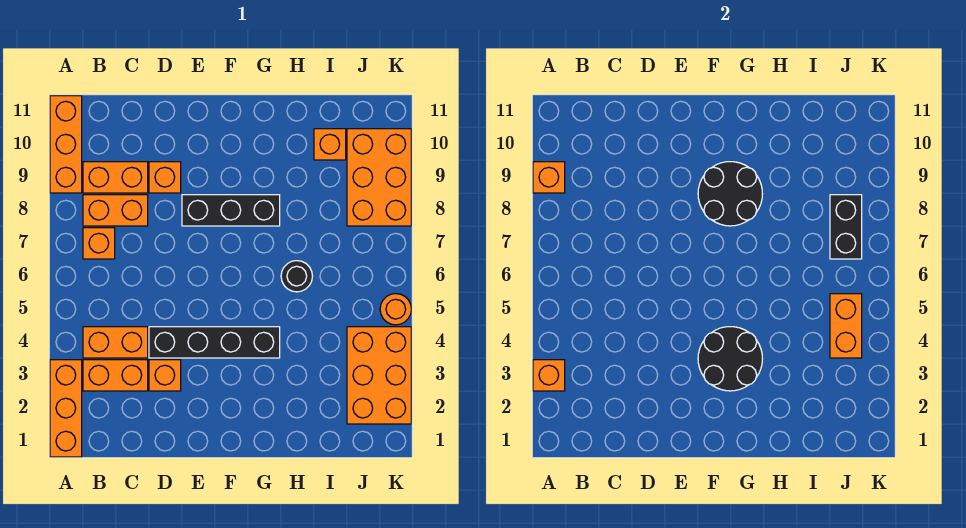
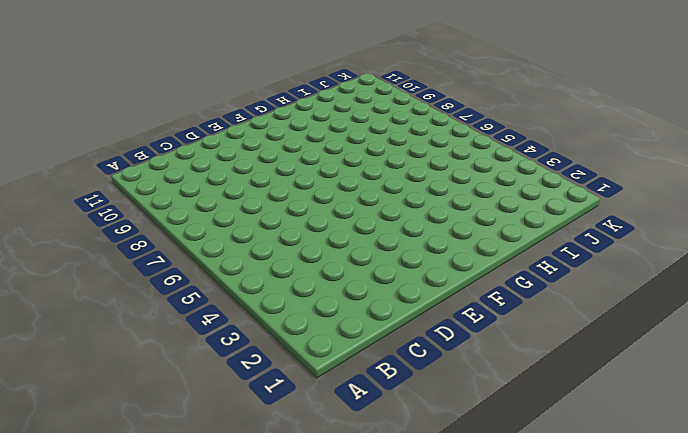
none -> orange brick A1:A3 level 1
none -> orange brick A9:A11 level 1
none -> orange brick B3:C3 level 1

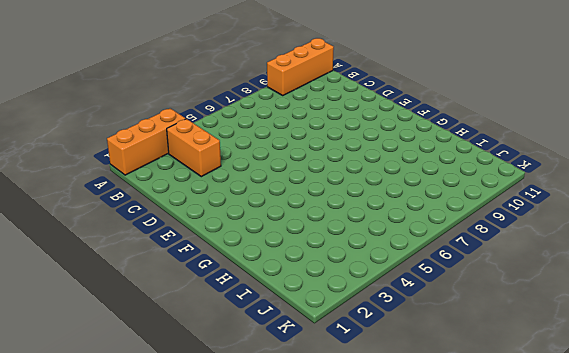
none -> orange brick B4:C4 level 1
none -> orange brick B7 level 1
none -> orange brick B8:C8 level 1

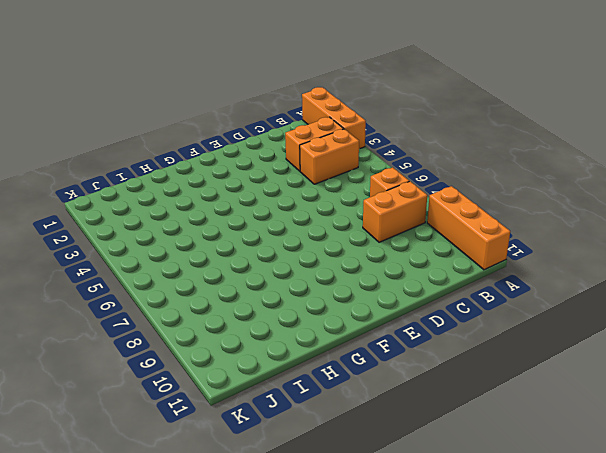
none -> orange brick B9:C9 level 1
none -> orange brick D3 level 1
none -> black brick D4:G4 level 1

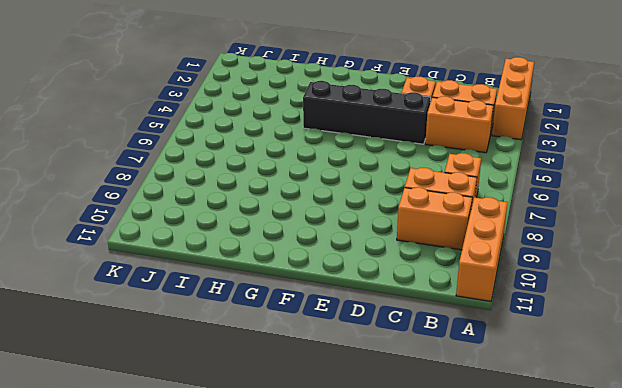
none -> orange brick D9 level 1
none -> black brick E8:G8 level 1
none -> black round brick H6 level 1

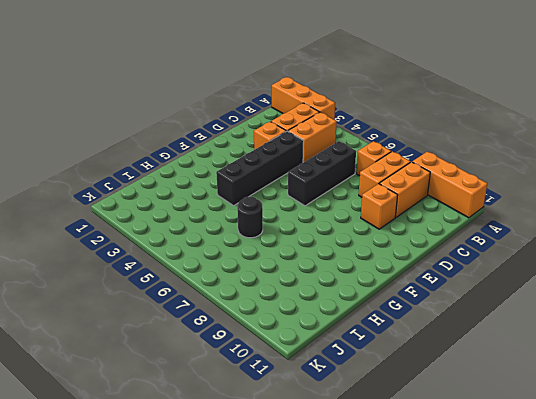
black brick C6:E6 level 1 -> black brick E8:G8 level 1
none -> orange brick I10 level 1
none -> orange brick J2:K4 level 1
none -> orange brick J8:K10 level 1

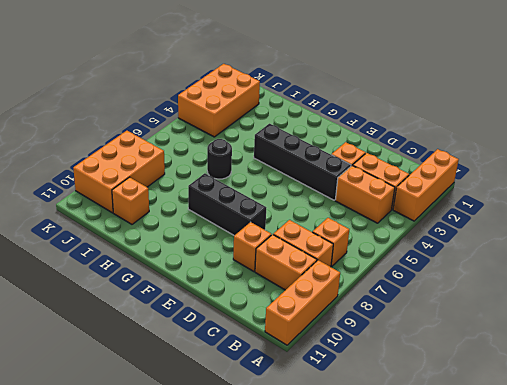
none -> orange round brick K5 level 1
none -> orange brick A3 level 2
none -> orange brick A9 level 2

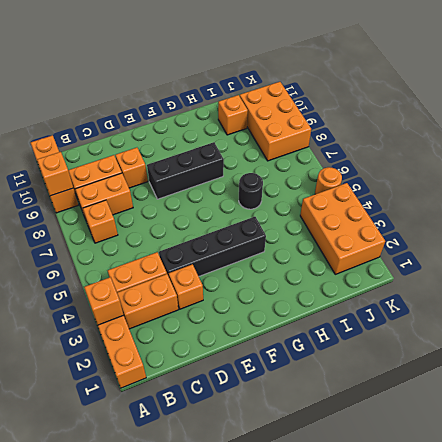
none -> black round brick F3:G4 level 2
none -> black round brick F8:G9 level 2
none -> orange brick J4:J5 level 2

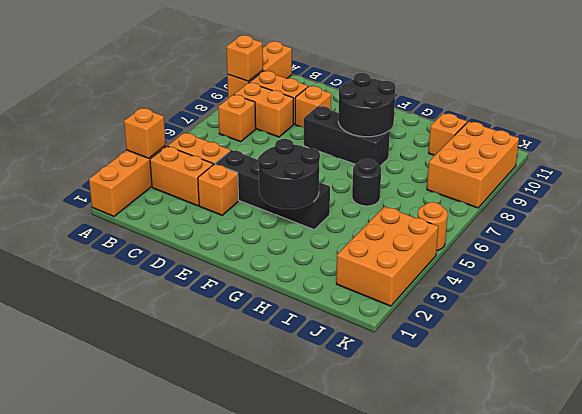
none -> orange brick J4:J5 level 2
none -> black brick J7:J8 level 2

